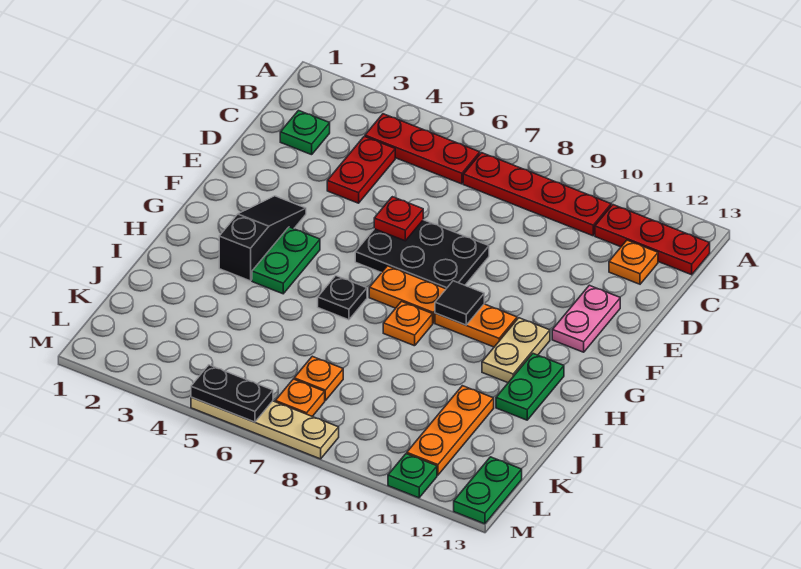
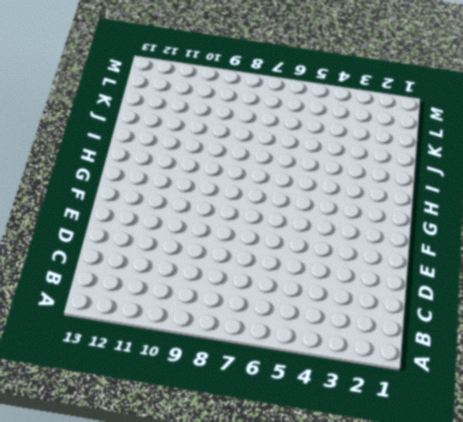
none -> red plate B4:B6 level 1
none -> red plate B7:B10 level 1
none -> red plate B11:B13 level 1

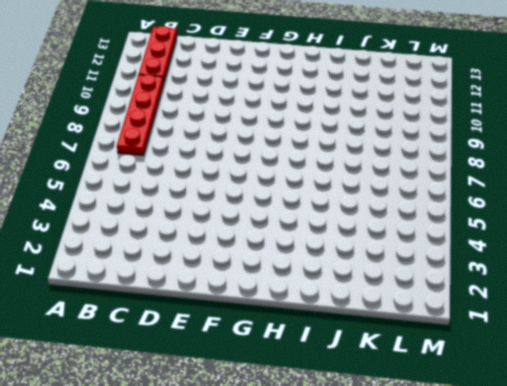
none -> red plate B4:B6 level 1
none -> green plate C2 level 1
none -> red plate C4:D4 level 1

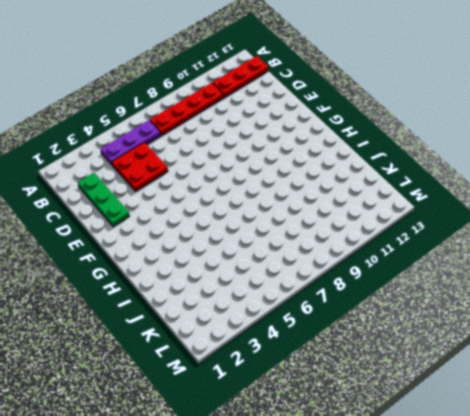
purple plate B4:B6 level 1 -> red plate B4:B6 level 1
green plate C2:E2 level 1 -> green plate C2 level 1
red plate C4:D5 level 1 -> red plate C4:D4 level 1
none -> orange plate C12 level 1
none -> black plate E6:F8 level 1
none -> pink plate E12:F12 level 1

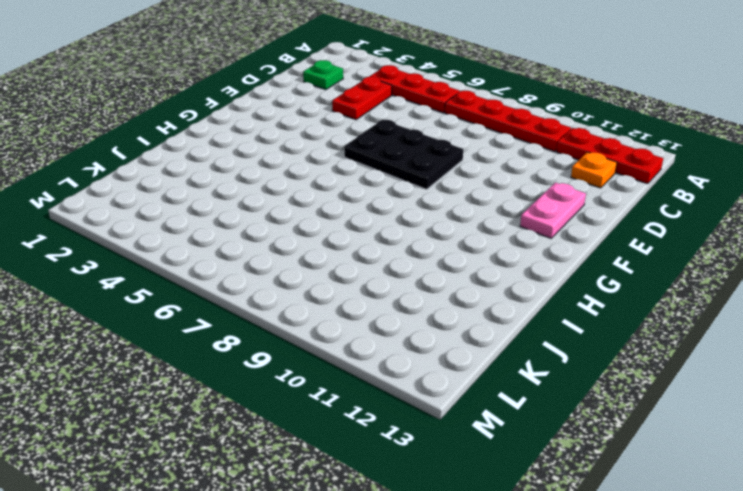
none -> black slope F3:H3 level 1 top H
none -> green plate G4:H4 level 1
none -> orange plate G7:G8 level 1

